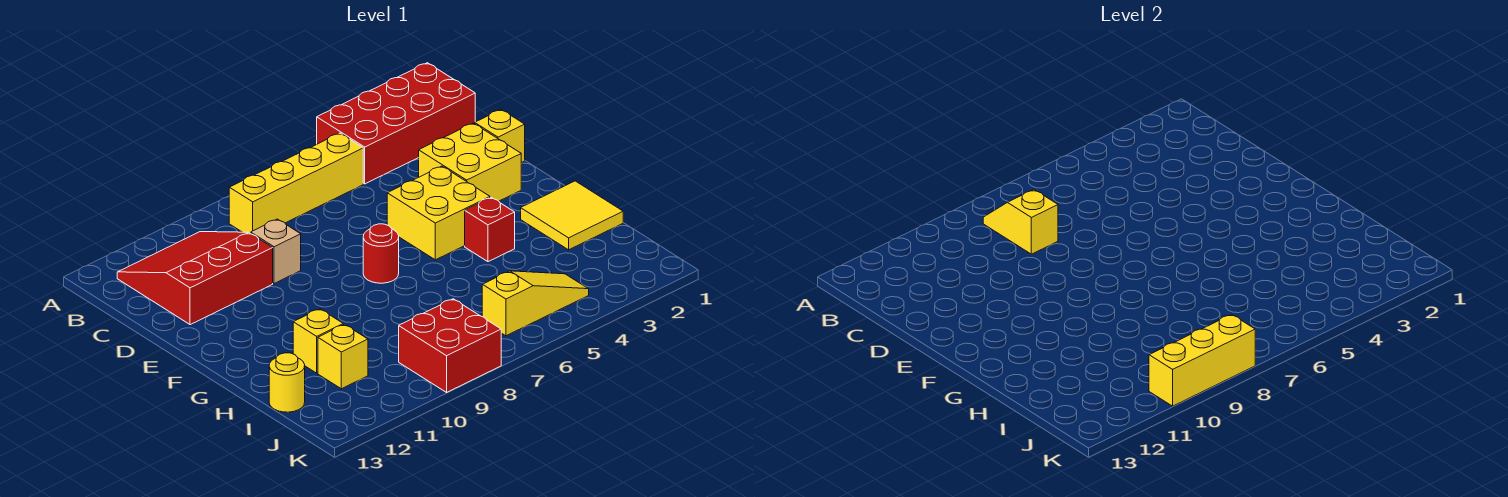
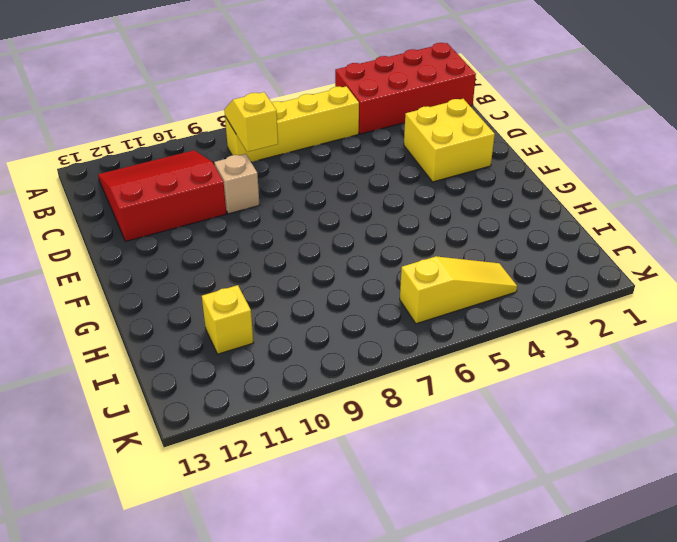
none -> yellow brick D1 level 1
none -> yellow brick E4:F5 level 1
none -> red round brick F7 level 1

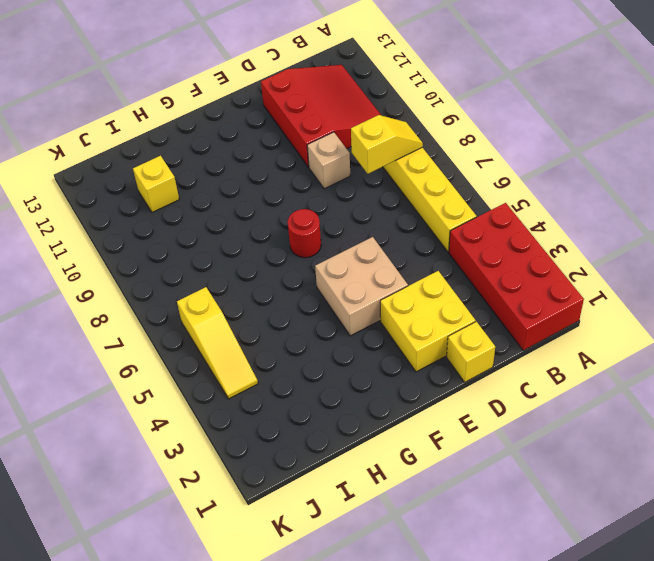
tan brick E4:F5 level 1 -> yellow brick E4:F5 level 1
none -> yellow tile G1:H2 level 1
none -> red brick G4 level 1
none -> yellow brick H11 level 1

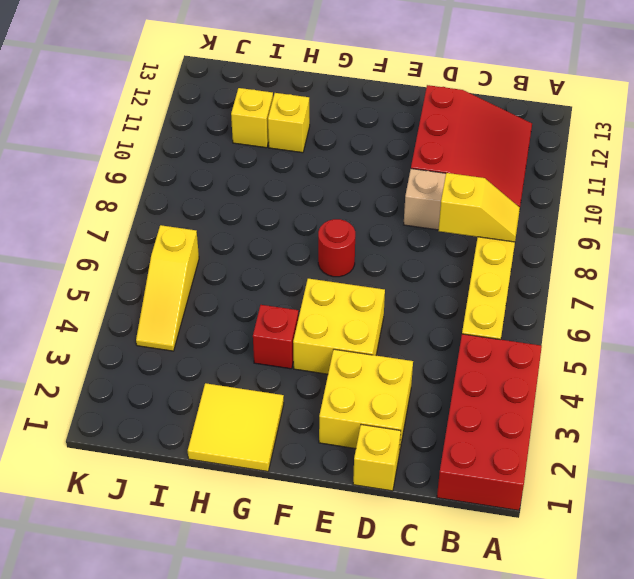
none -> yellow round brick I13 level 1
none -> red brick J8:K9 level 1
none -> yellow brick K8:K10 level 2

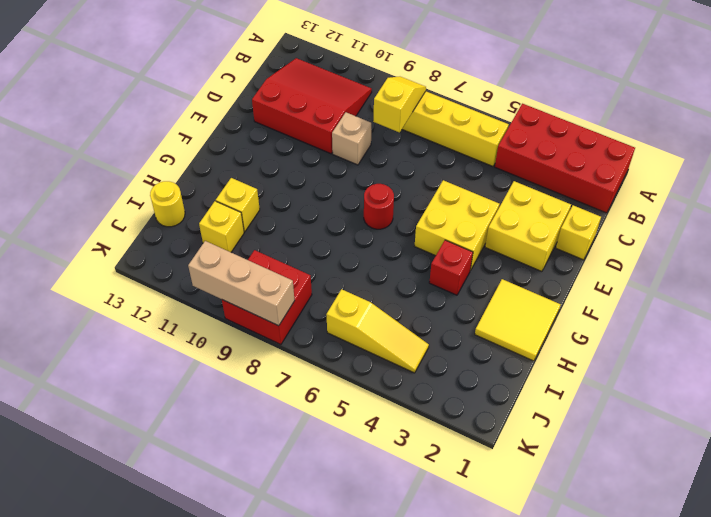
tan brick K8:K10 level 2 -> yellow brick K8:K10 level 2

